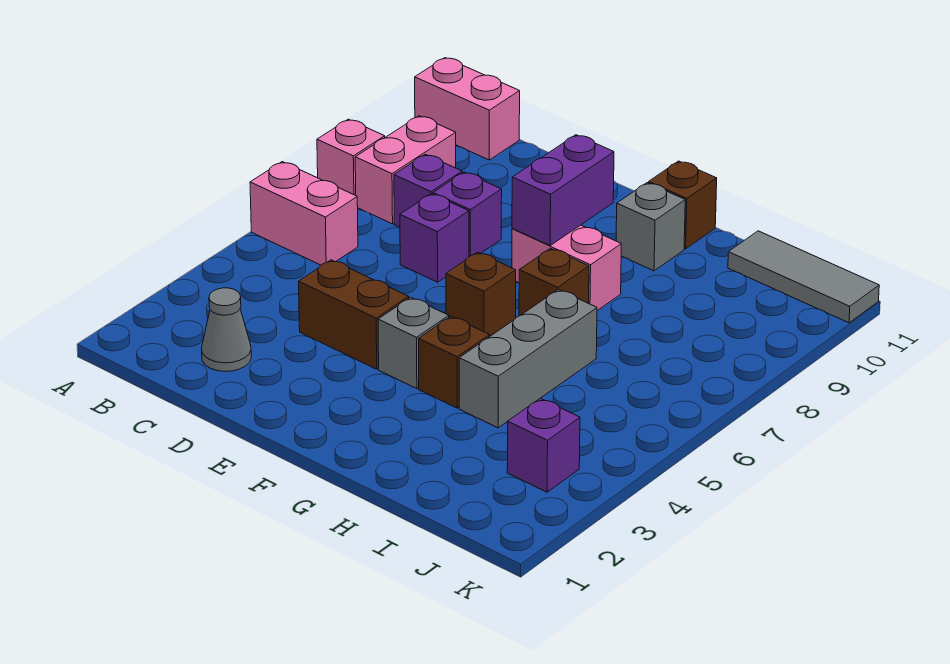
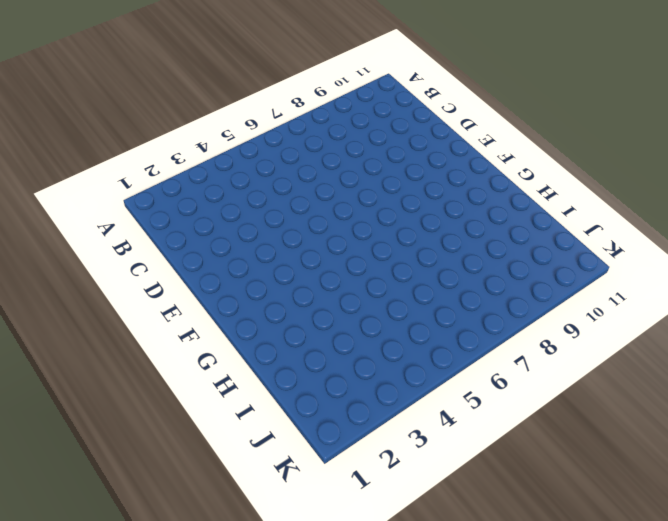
none -> pink brick A6:B6 level 1
none -> pink brick A8 level 1
none -> pink brick A11:B11 level 1

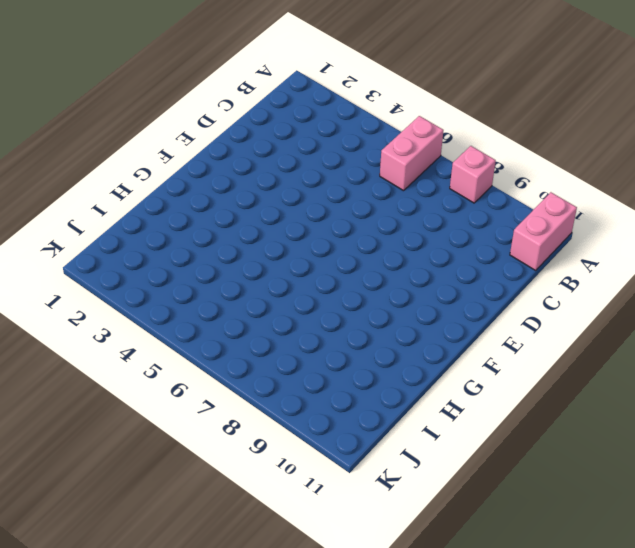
none -> pink brick B8:B9 level 1
none -> grey cone C2 level 1
none -> purple brick C8 level 1

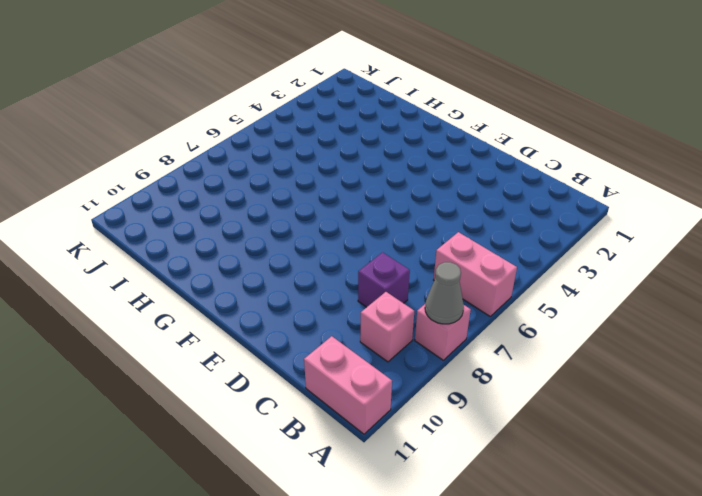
grey cone A8 level 2 -> grey cone C2 level 1
pink brick B9 level 1 -> pink brick B8:B9 level 1
none -> brown brick D4:E4 level 1
none -> purple brick D7 level 1
none -> purple brick D8 level 1

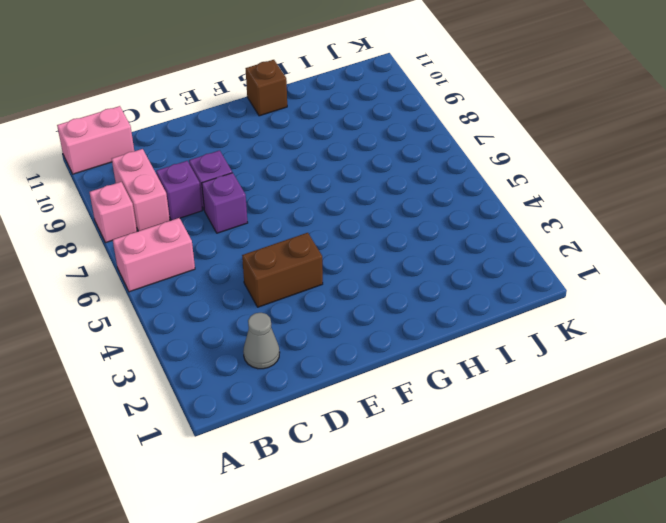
none -> grey brick F4 level 1
none -> brown brick F6 level 1
none -> pink brick F8:G8 level 1

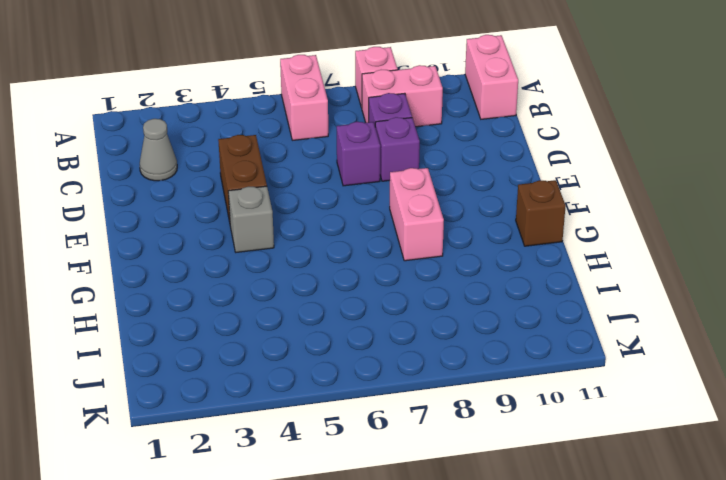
none -> brown brick F6 level 1
none -> brown brick G4 level 1
none -> brown brick G7 level 1

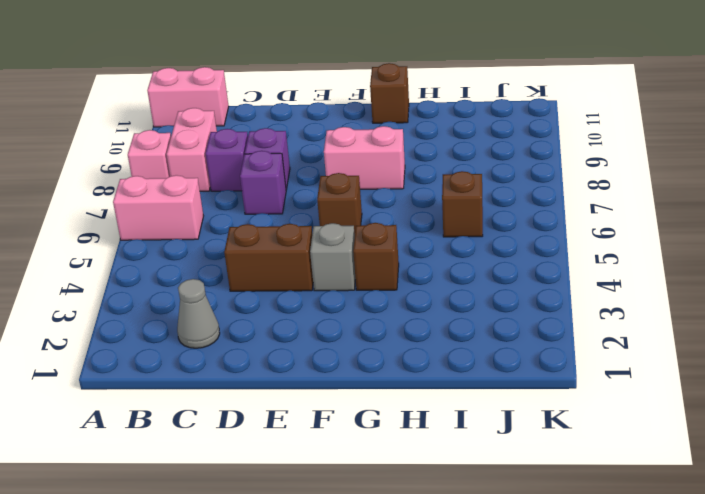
brown brick I6 level 1 -> brown brick G7 level 1
none -> grey brick G10 level 1
none -> grey brick H4:H6 level 1
none -> grey tile I11:K11 level 1

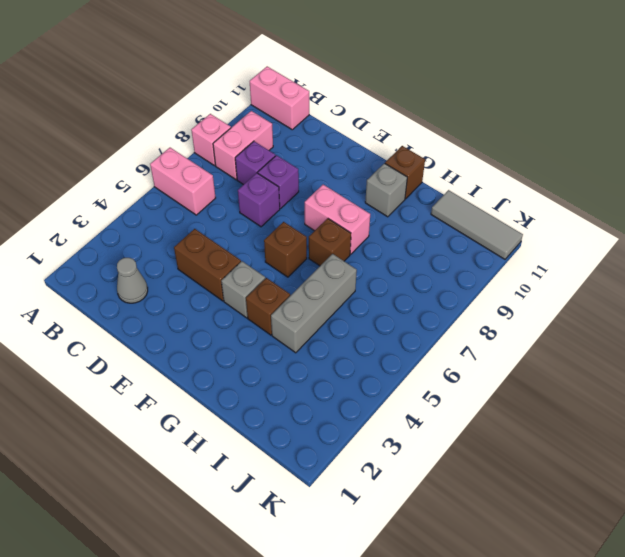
none -> purple brick J3 level 1
none -> purple brick F8:F9 level 2

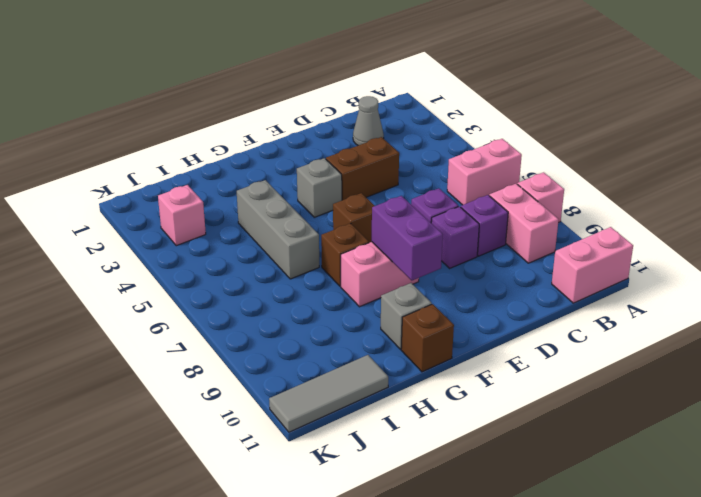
pink brick J3 level 1 -> purple brick J3 level 1
none -> brown brick G4 level 1

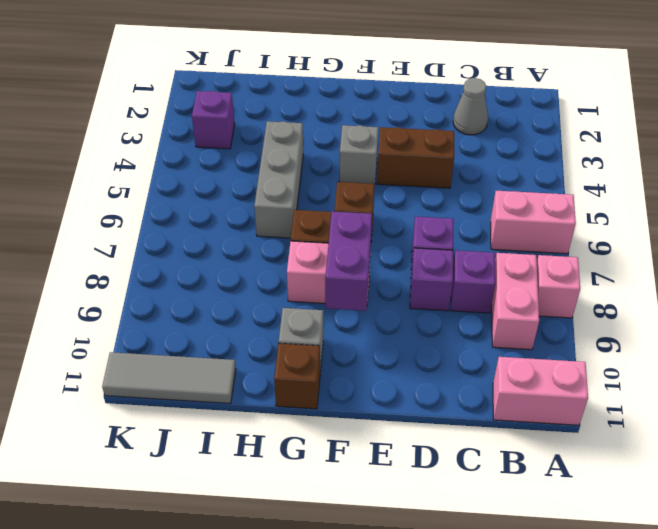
none -> brown brick G4 level 1

